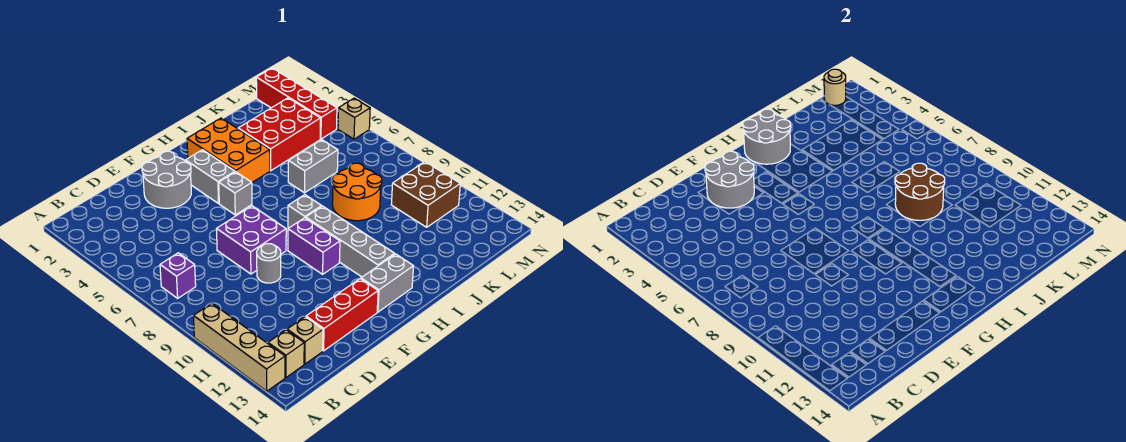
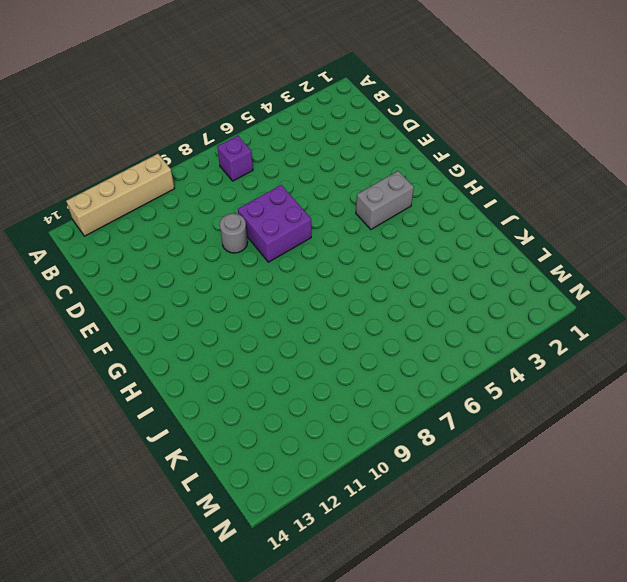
none -> tan brick B13 level 1
none -> tan brick C13 level 1
none -> red brick D13:F13 level 1

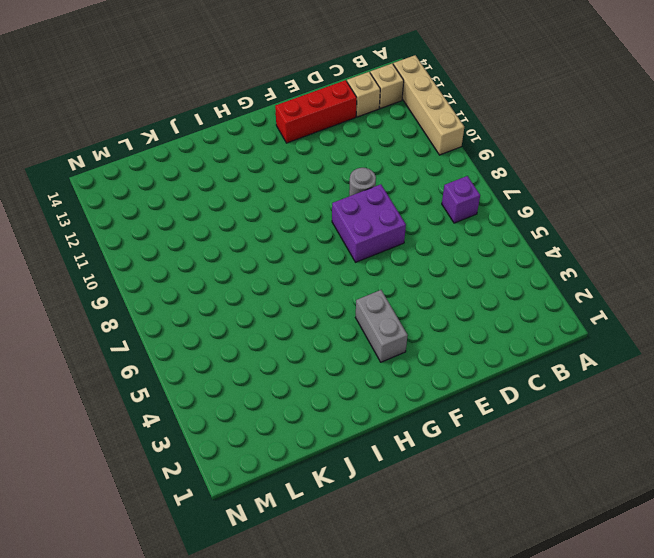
none -> grey round brick E2:F3 level 1
none -> grey brick G5 level 1
none -> purple brick G9:G10 level 1

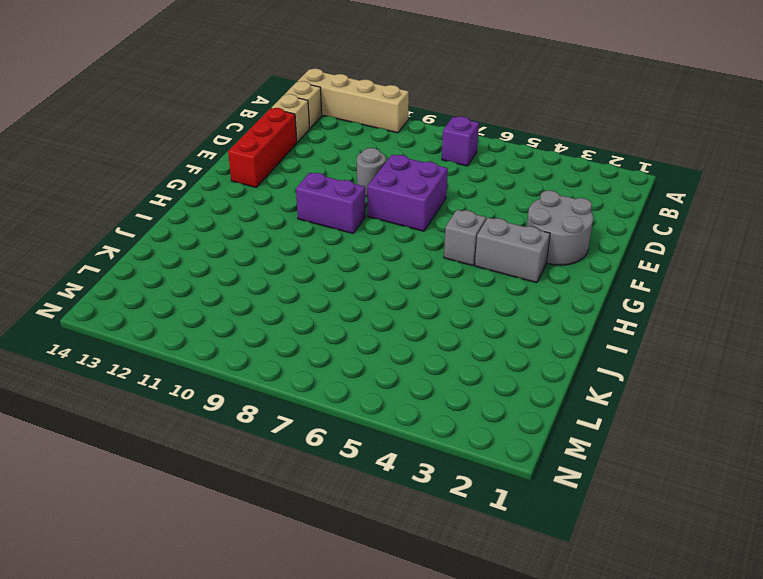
none -> grey brick G13:H13 level 1
none -> orange brick H2:I4 level 1
none -> grey brick H8 level 1

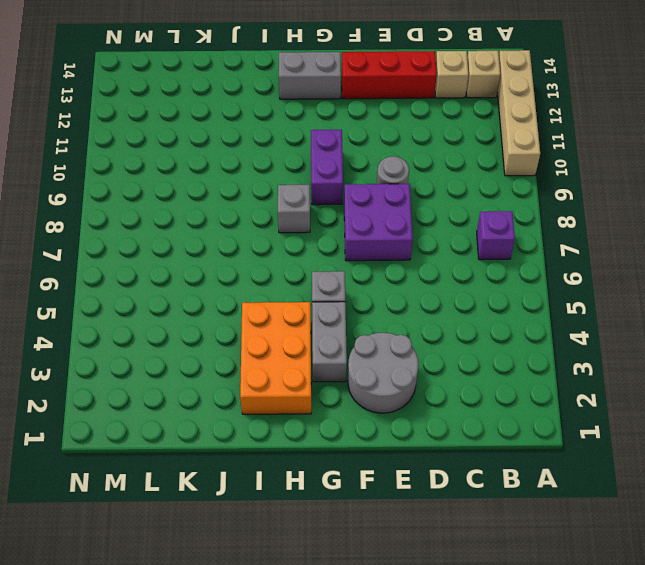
none -> grey brick H9:H12 level 1
none -> red brick J3:L4 level 1
none -> grey brick J6:K6 level 1

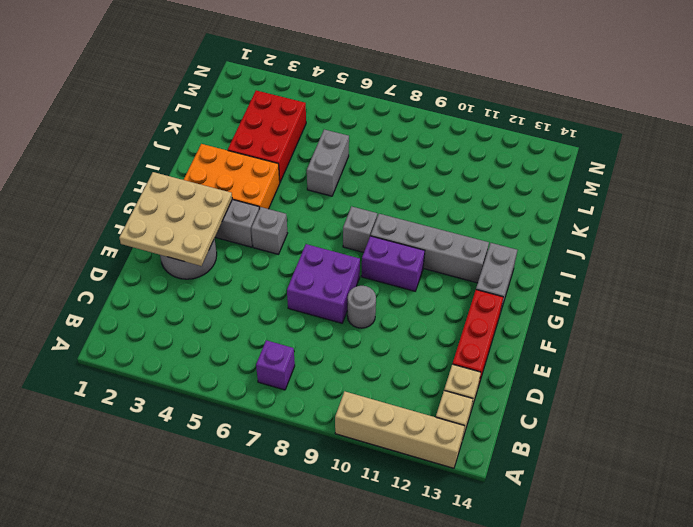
tan plate E1:G3 level 2 -> grey round brick E2:F3 level 2
none -> orange round brick J8:K9 level 1
none -> brown brick L10:M11 level 1
none -> red brick M1:M4 level 1

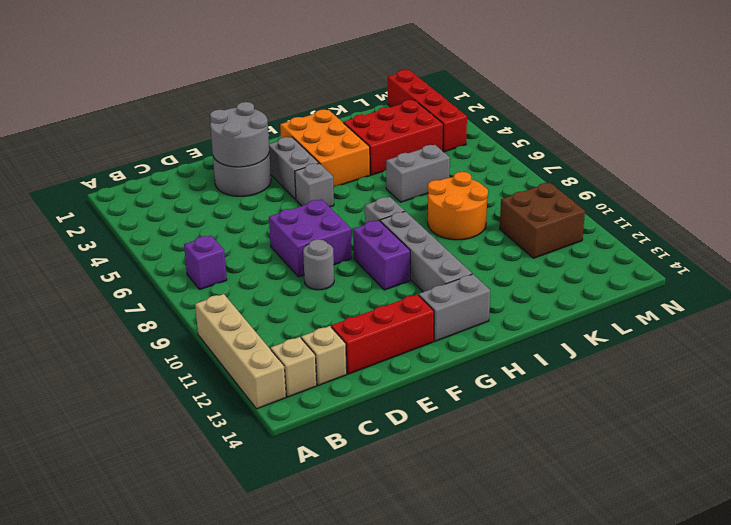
none -> tan brick N5 level 1
none -> grey round brick H1:I2 level 2
none -> brown round brick J8:K9 level 2

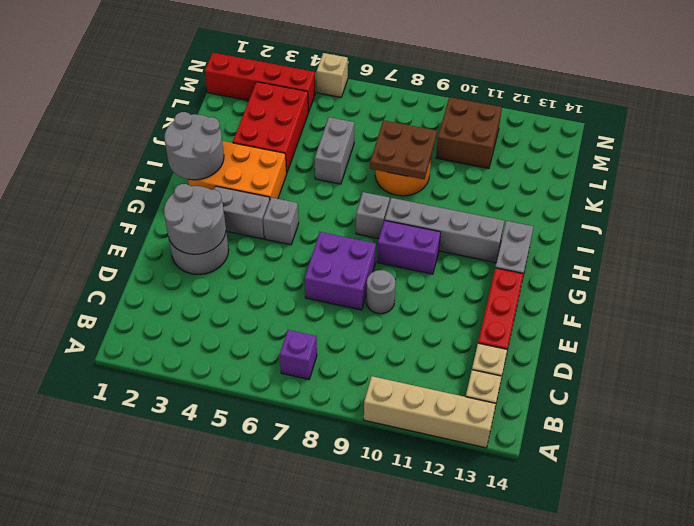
brown plate J8:K9 level 2 -> brown round brick J8:K9 level 2
none -> tan round brick M1 level 2

